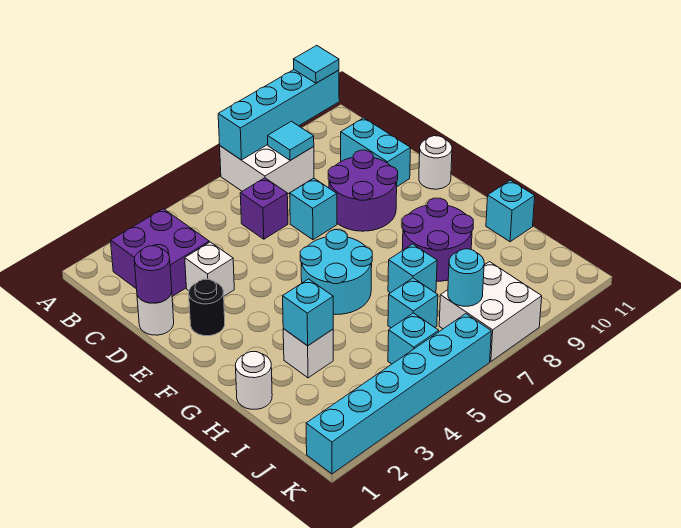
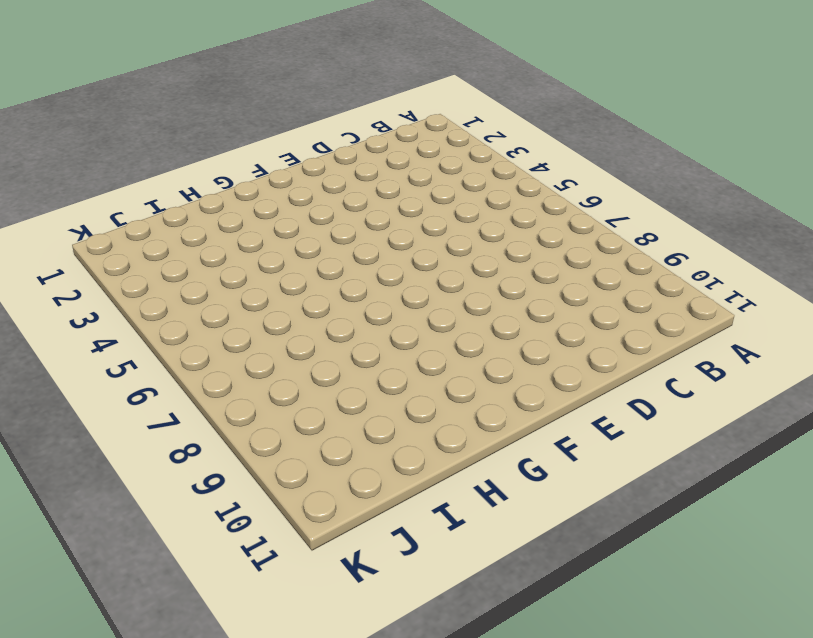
none -> white brick A7:B8 level 1
none -> purple brick B2:C3 level 1
none -> purple brick C6 level 1

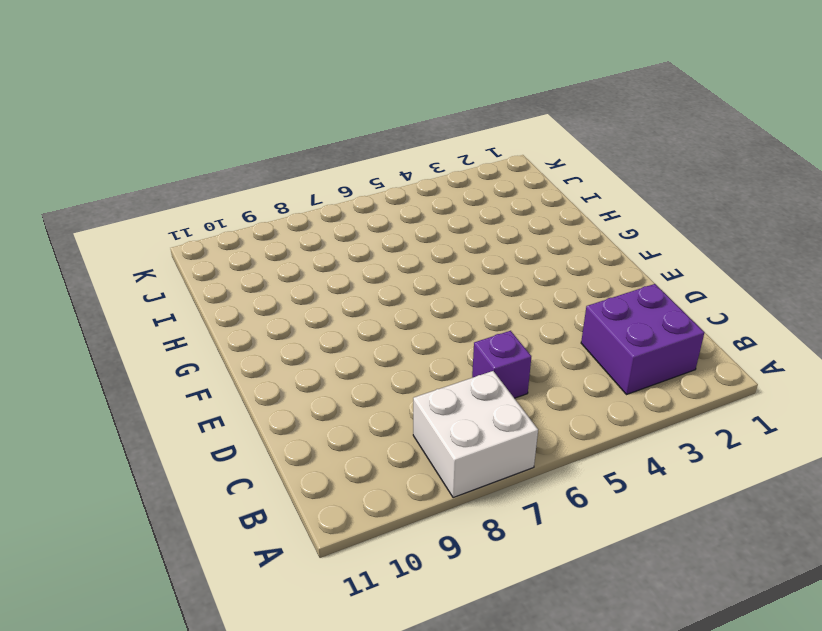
none -> cyan brick C10:D10 level 1
none -> white round brick D1 level 1
none -> white brick D3 level 1

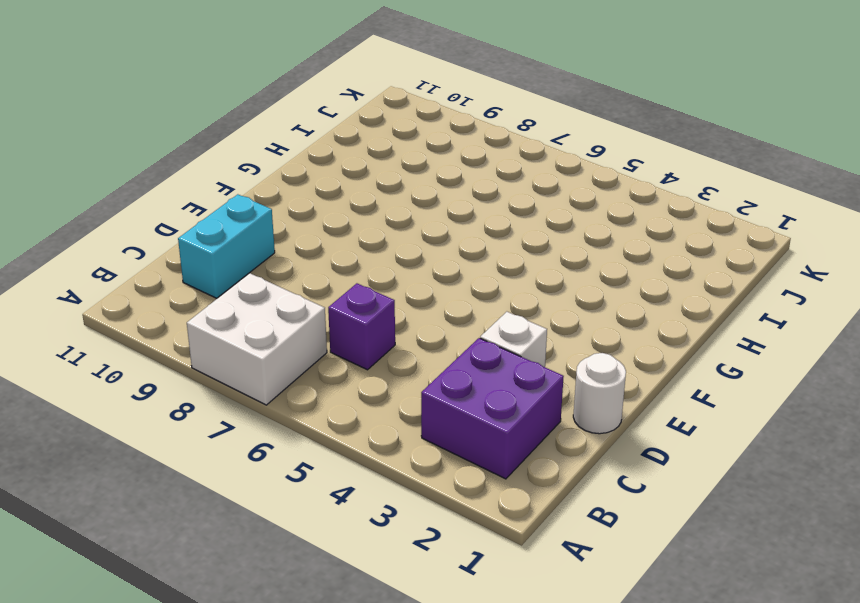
none -> cyan brick D7 level 1
none -> purple round brick D8:E9 level 1
none -> black round brick E2 level 1

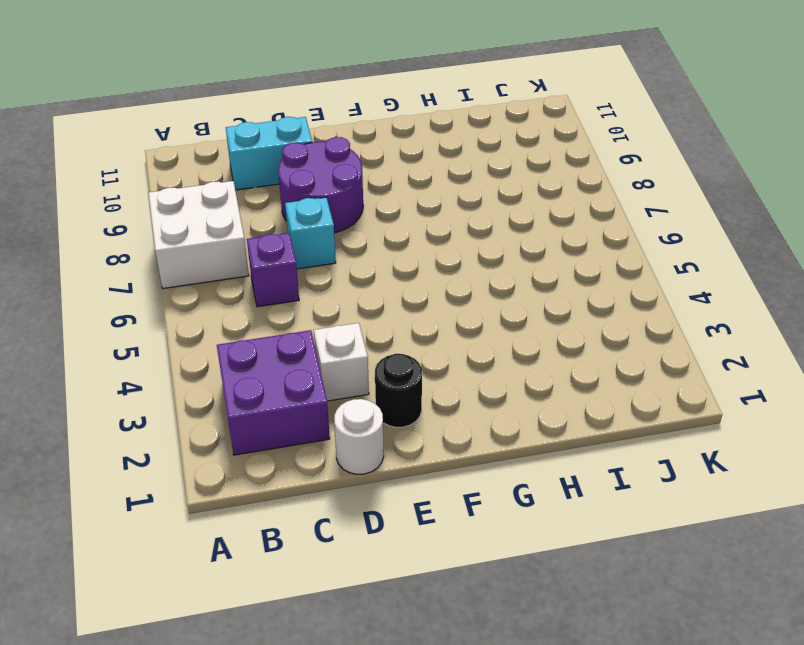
none -> white round brick E11 level 1
none -> cyan round brick F5:G6 level 1
none -> purple round brick G8:H9 level 1

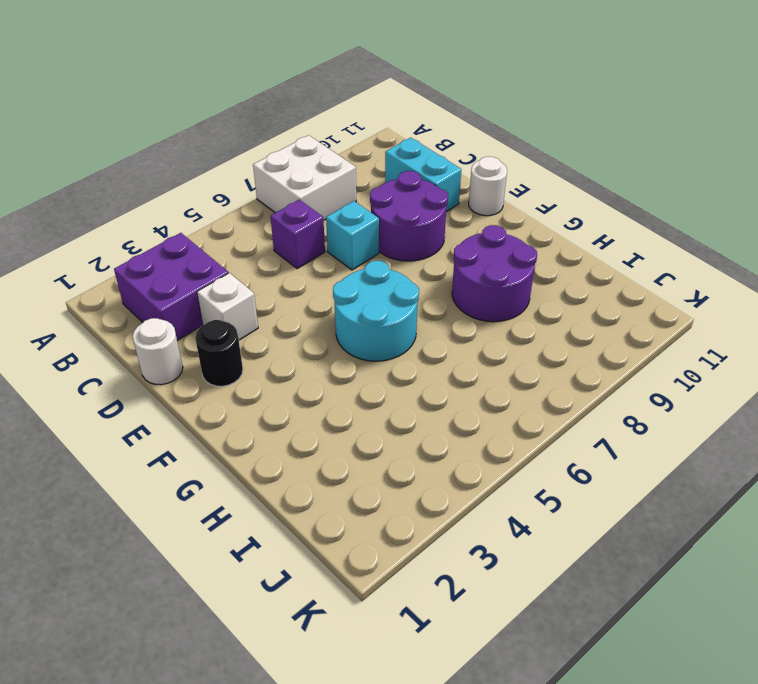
none -> white round brick H1 level 1
none -> white brick H3 level 1
none -> cyan brick H7 level 1

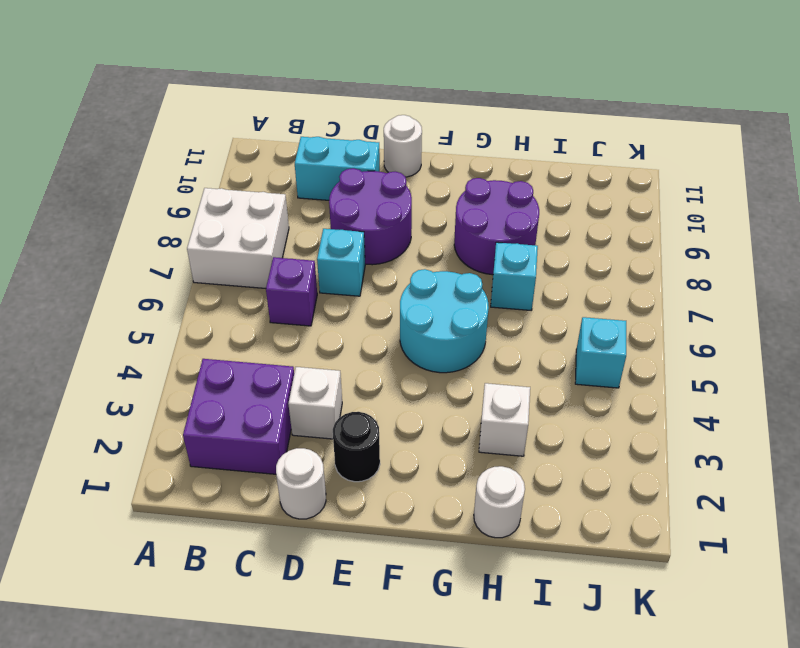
none -> cyan brick H11 level 1
none -> cyan brick I6 level 1
none -> white brick J7:K8 level 1

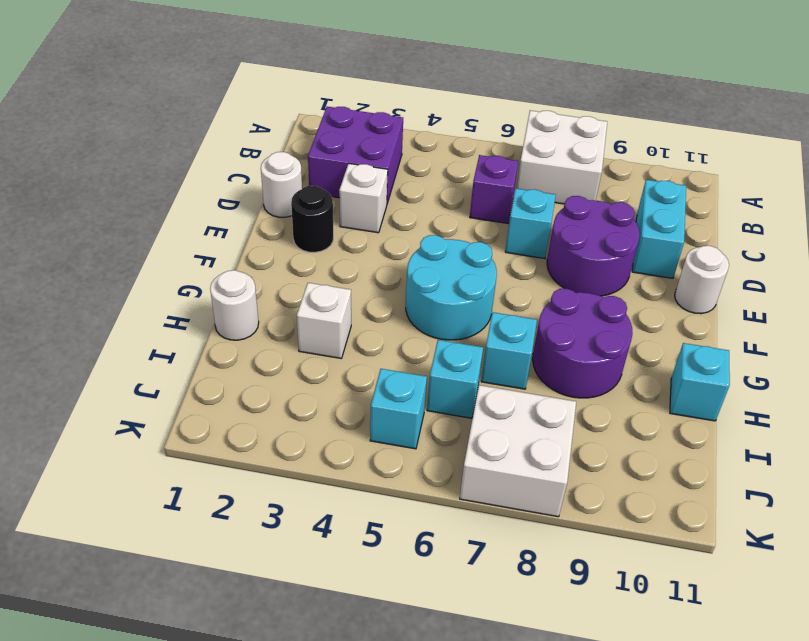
none -> cyan brick K1:K6 level 1
none -> cyan brick A7:A10 level 2
none -> cyan tile B8 level 2

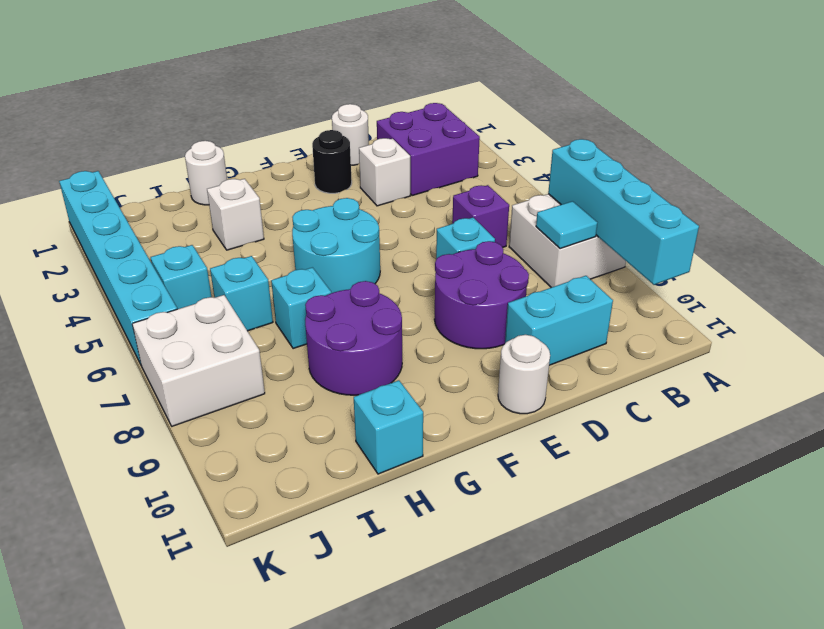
none -> purple round brick D1 level 2
none -> cyan brick H3 level 2
none -> cyan round brick J7 level 2

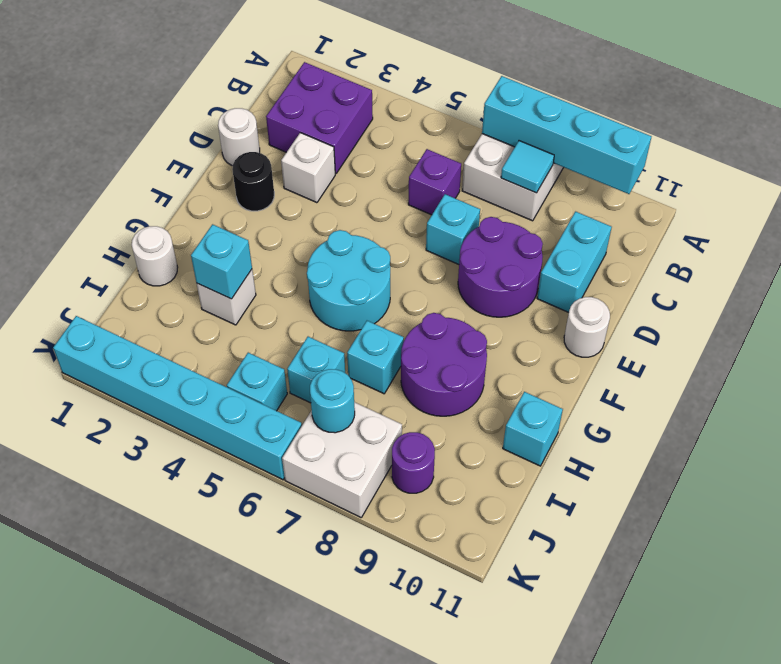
purple round brick J9 level 1 -> purple round brick D1 level 2
none -> cyan tile A10 level 3

